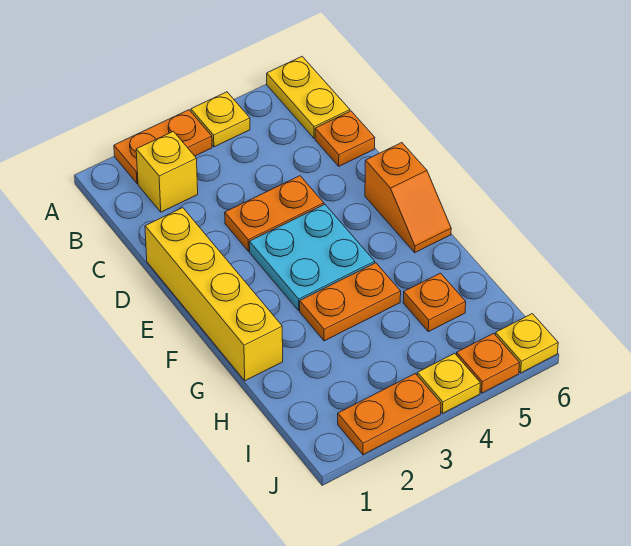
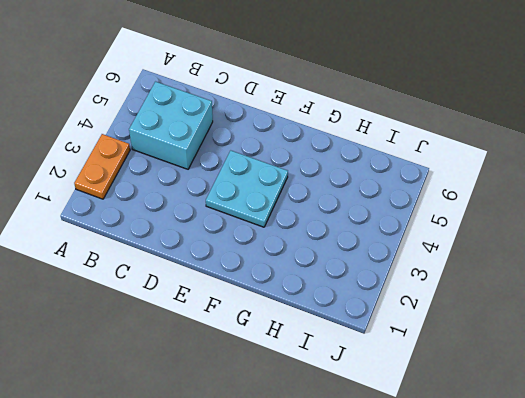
cyan brick B4:C5 level 1 -> none
none -> yellow plate A4 level 1
none -> yellow plate A6:B6 level 1
none -> yellow brick B2 level 1

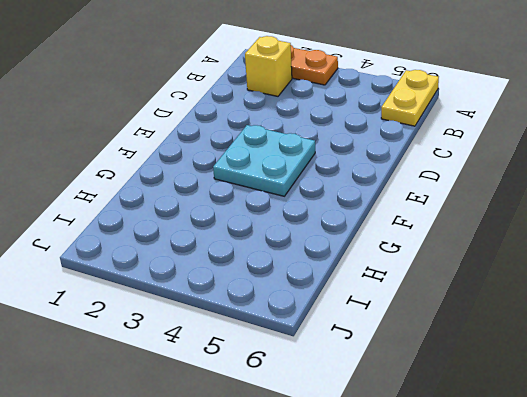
none -> yellow plate A4 level 1
none -> orange plate C6 level 1
none -> yellow brick D1:G1 level 1

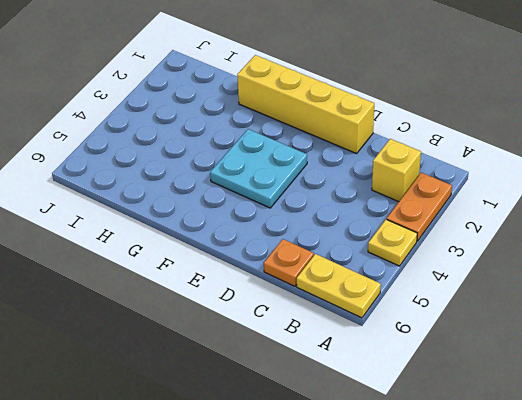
none -> orange plate D3:D4 level 1
none -> orange slope E6:F6 level 1 top E
none -> orange plate G3:G4 level 1

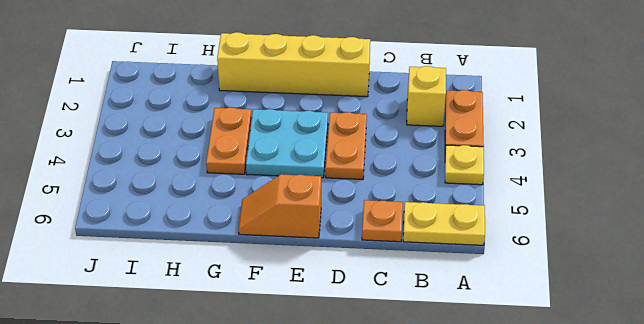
none -> orange plate H5 level 1
none -> orange plate J2:J3 level 1
none -> yellow plate J4 level 1

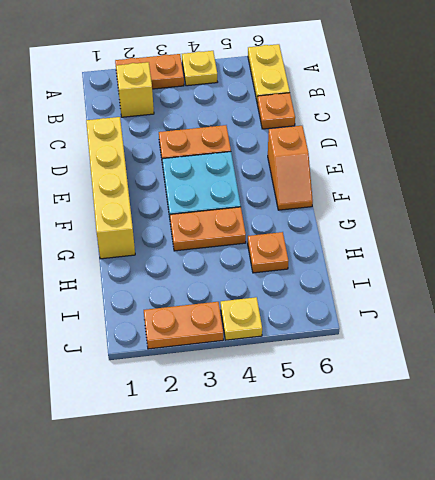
none -> orange plate J5 level 1
none -> yellow plate J6 level 1

